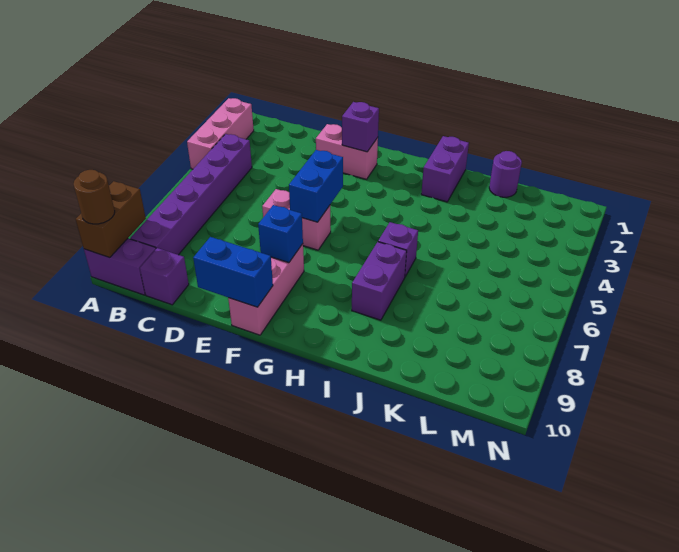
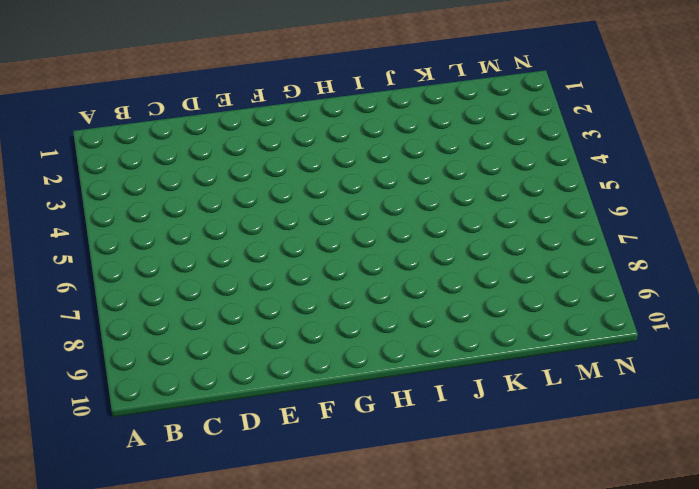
none -> pink brick A2:A4 level 1
none -> purple brick A10:B10 level 1
none -> purple brick B4:B9 level 1

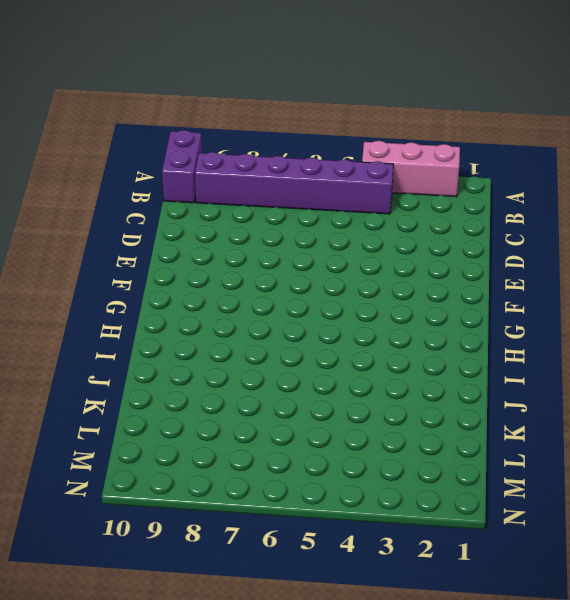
none -> purple brick C10 level 1
none -> pink brick E2:F2 level 1
none -> pink brick E6:F6 level 1

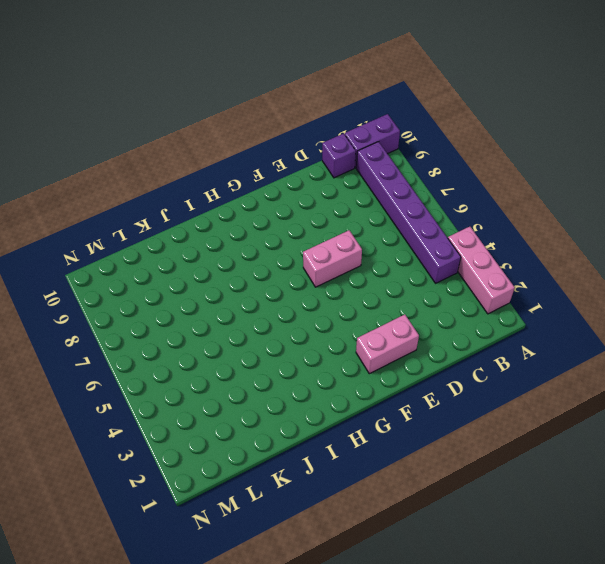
none -> pink brick F8:F10 level 1
none -> purple brick I1:I2 level 1
none -> purple brick I6 level 1

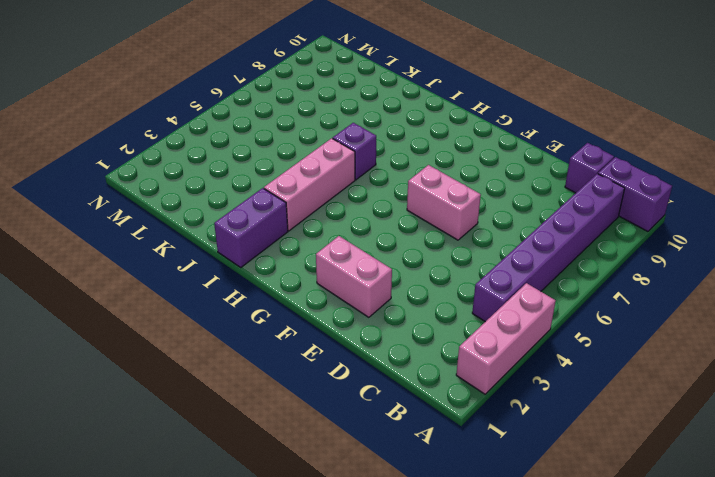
pink brick I3:I5 level 1 -> pink brick F8:F10 level 1
none -> purple brick I7:I8 level 1
none -> purple round brick K1 level 1
none -> brown brick A9:A10 level 2

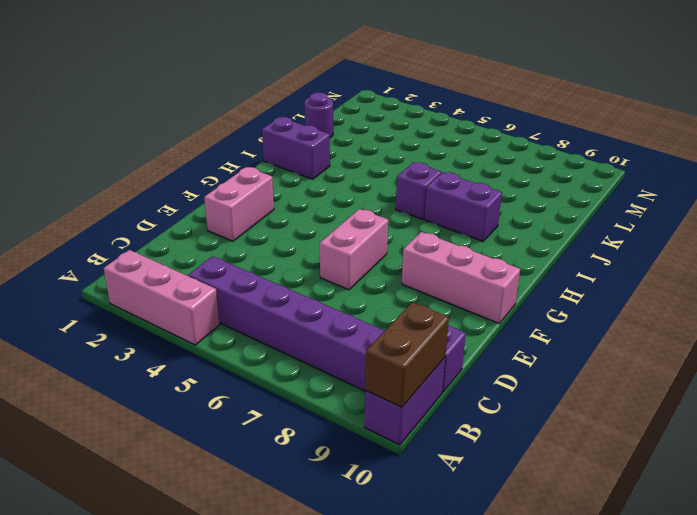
brown brick A10:B10 level 2 -> brown brick A9:A10 level 2
none -> blue brick E10:F10 level 2
none -> purple brick F2 level 2
none -> blue brick F5:F6 level 2

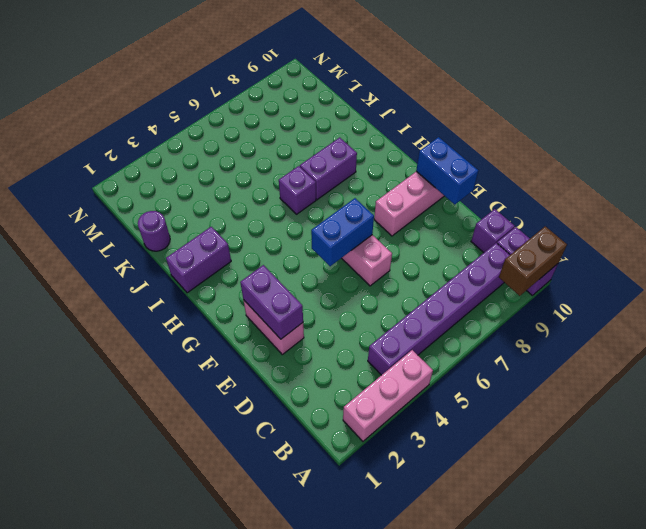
purple brick E2:F2 level 2 -> purple brick F2 level 2
none -> blue brick F8 level 2
none -> brown round brick A10 level 3

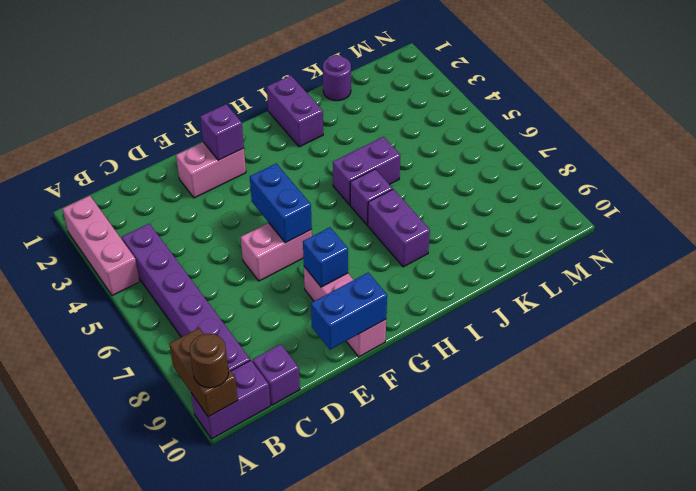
purple brick I5:J5 level 1 -> none

